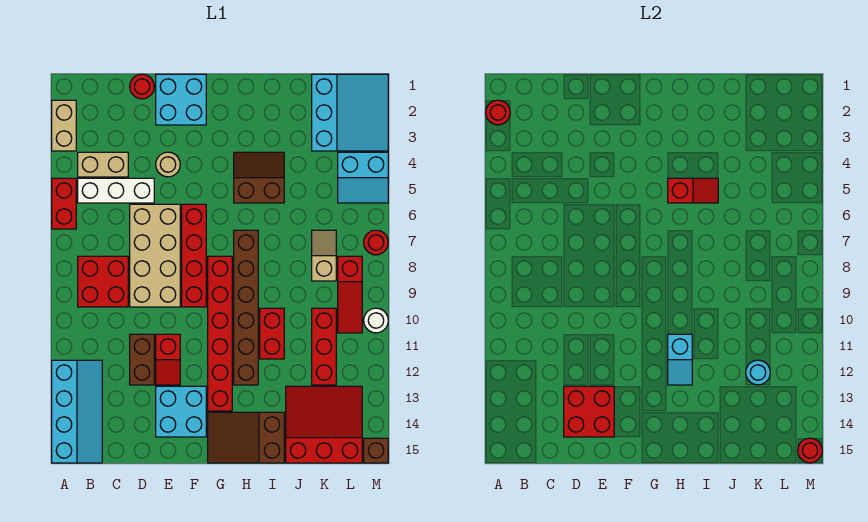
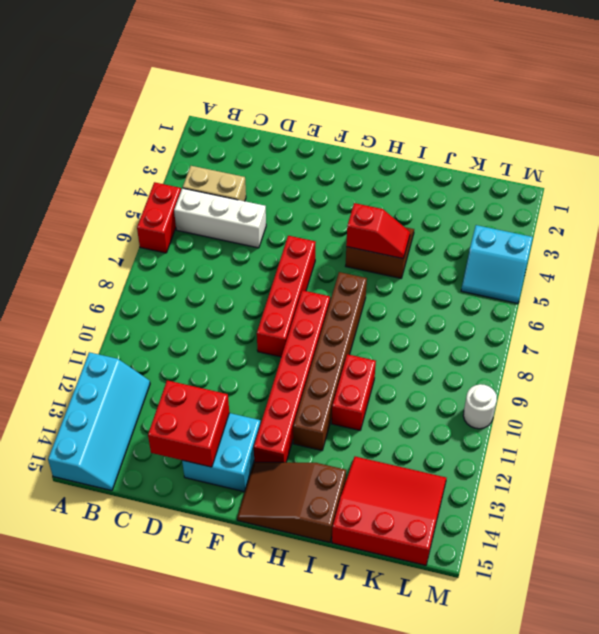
none -> tan brick A2:A3 level 1
none -> red brick B8:C9 level 1
none -> red round brick D1 level 1
none -> tan brick D6:E9 level 1

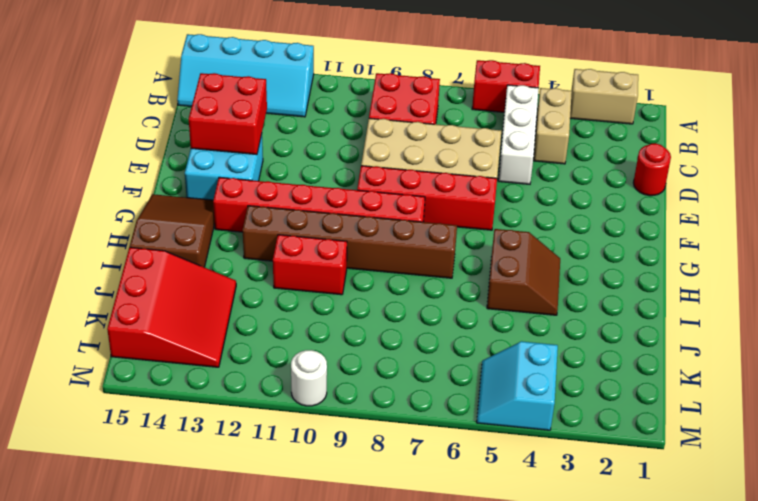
none -> brown brick D11:D12 level 1
none -> cyan brick E1:F2 level 1
none -> tan round brick E4 level 1
none -> red slope E11:E12 level 1 top 11

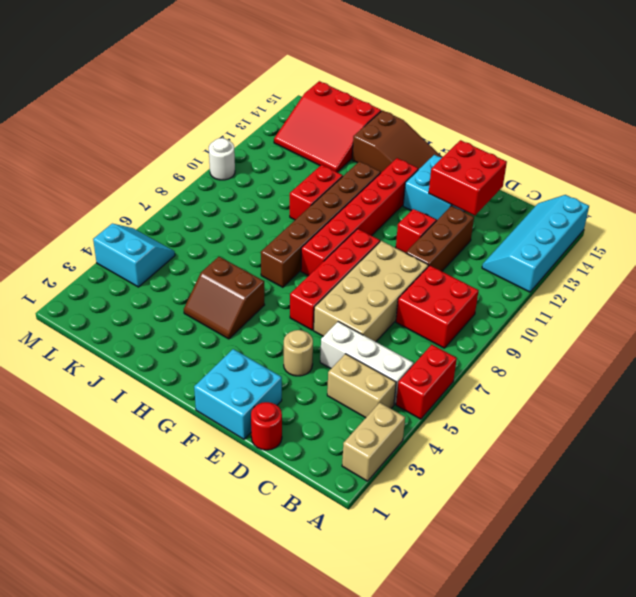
brown brick D10:D12 level 1 -> brown brick D11:D12 level 1
none -> cyan slope K1:M3 level 1 top K
none -> tan slope K7:K8 level 1 top 8
none -> red brick K10:K12 level 1
none -> red slope L8:L10 level 1 top 8

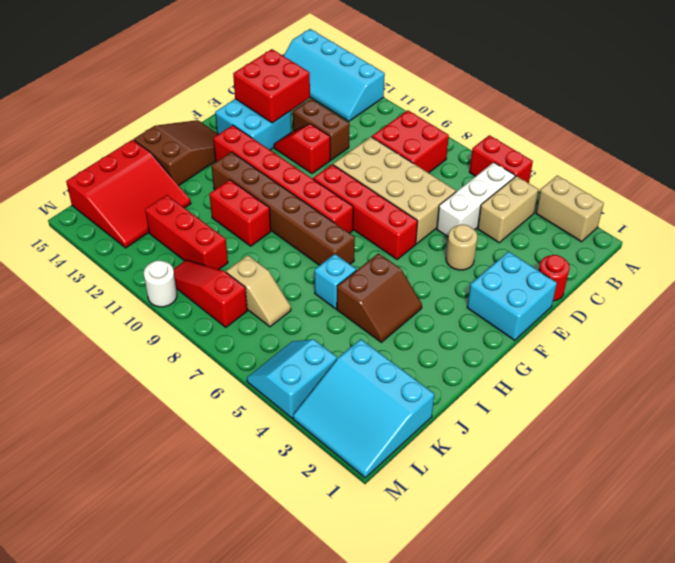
cyan brick I6 level 1 -> none
none -> red round brick M7 level 1
none -> brown brick M15 level 1
none -> red round brick A2 level 2
none -> red slope H5:I5 level 2 top H

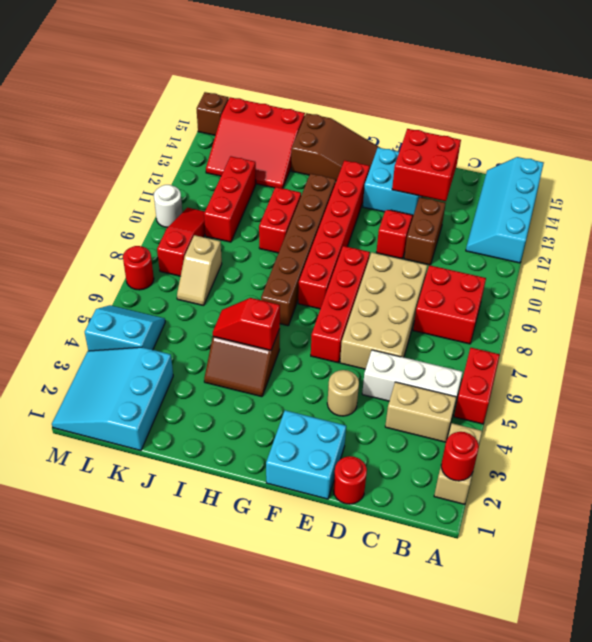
none -> cyan slope H11:H12 level 2 top 11
none -> cyan round brick K12 level 2
none -> red round brick M15 level 2

